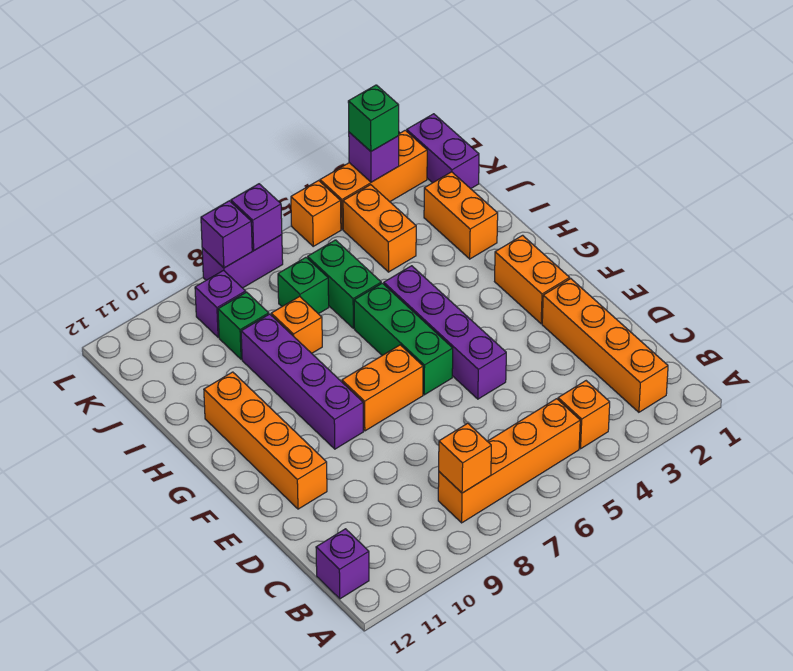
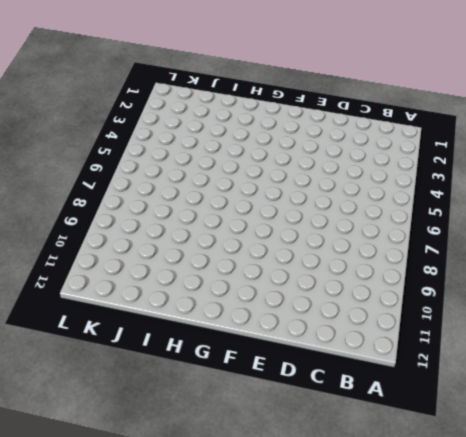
none -> orange brick B2:E2 level 1
none -> orange brick B4 level 1
none -> orange brick B5:B8 level 1

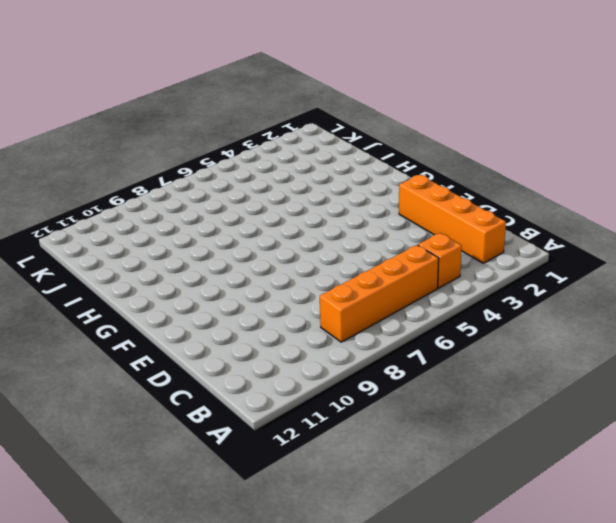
none -> purple brick B12 level 1
none -> purple brick E5:H5 level 1
none -> orange brick E11:H11 level 1

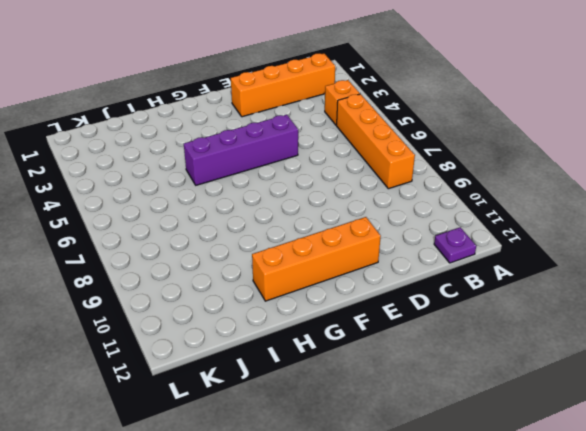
purple plate B12 level 1 -> purple brick B12 level 1
none -> orange brick F2:G2 level 1
none -> green brick F6:H6 level 1
none -> orange brick F7:F8 level 1

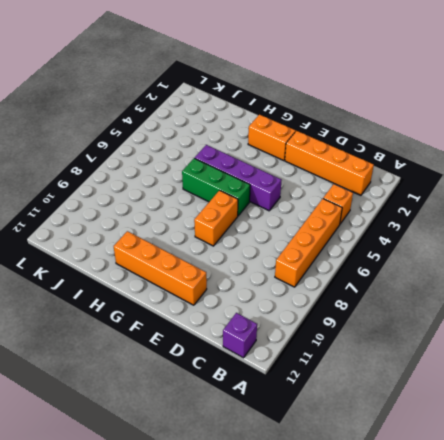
none -> purple brick F9:I9 level 1
none -> orange brick I2:J2 level 1
none -> green brick I6:J6 level 1

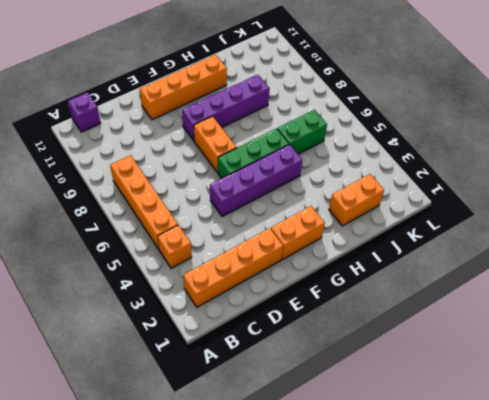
none -> orange brick I8 level 1
none -> orange brick J4:K4 level 1
none -> green brick J7 level 1

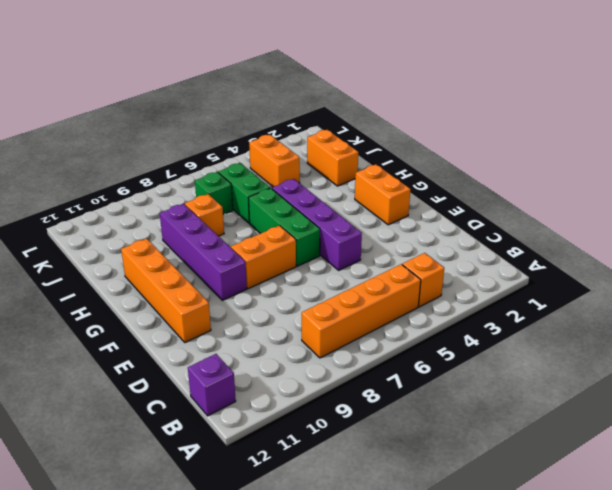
none -> orange brick B2:E2 level 1
none -> green brick J9 level 1
none -> purple brick K1:L1 level 1

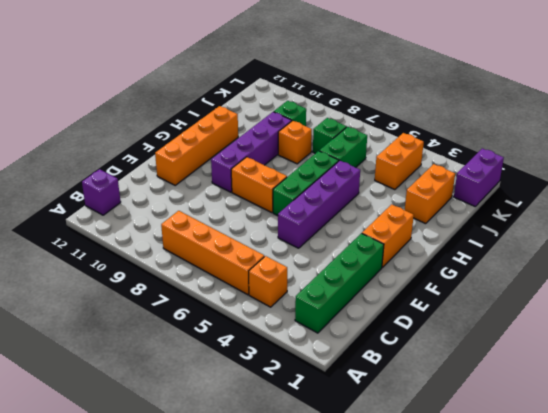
green brick B2:E2 level 1 -> orange brick B2:E2 level 1
none -> purple brick K9 level 1
none -> orange brick L2:L4 level 1
none -> orange brick L5 level 1

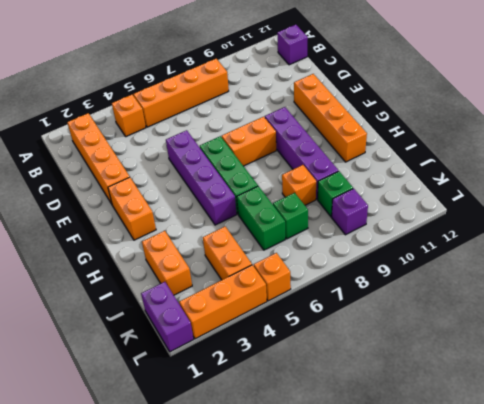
none -> purple brick L7:L8 level 1
none -> orange brick B8 level 2
none -> purple brick L3 level 2

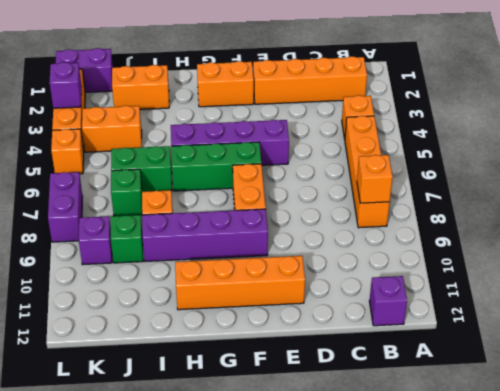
none -> purple brick L7 level 2
none -> purple brick L8 level 2
none -> green brick L3 level 3

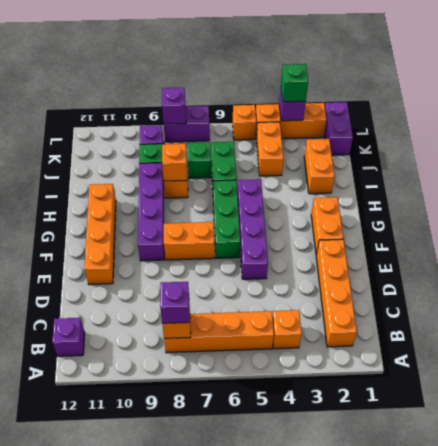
purple brick B8 level 3 -> purple brick L7 level 2
orange brick I8 level 2 -> none

